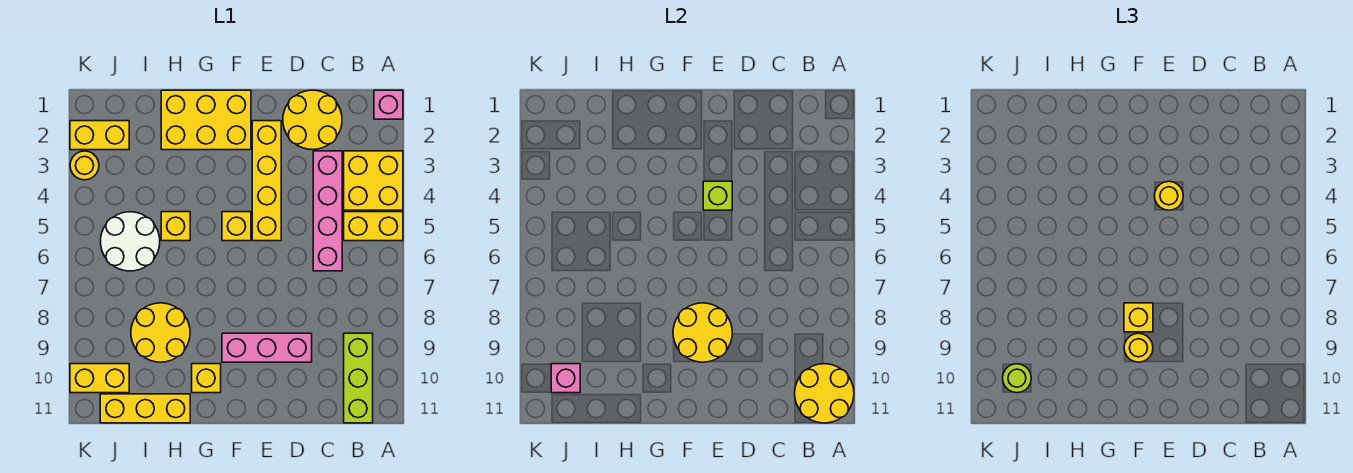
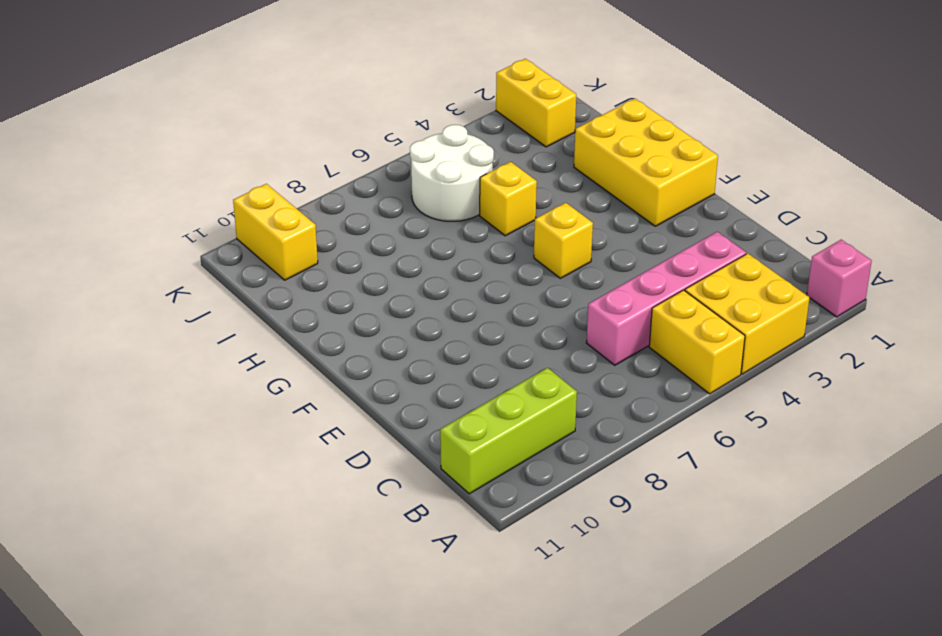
none -> yellow round brick C1:D2 level 1
none -> pink brick D9:F9 level 1
none -> yellow brick E2:E5 level 1

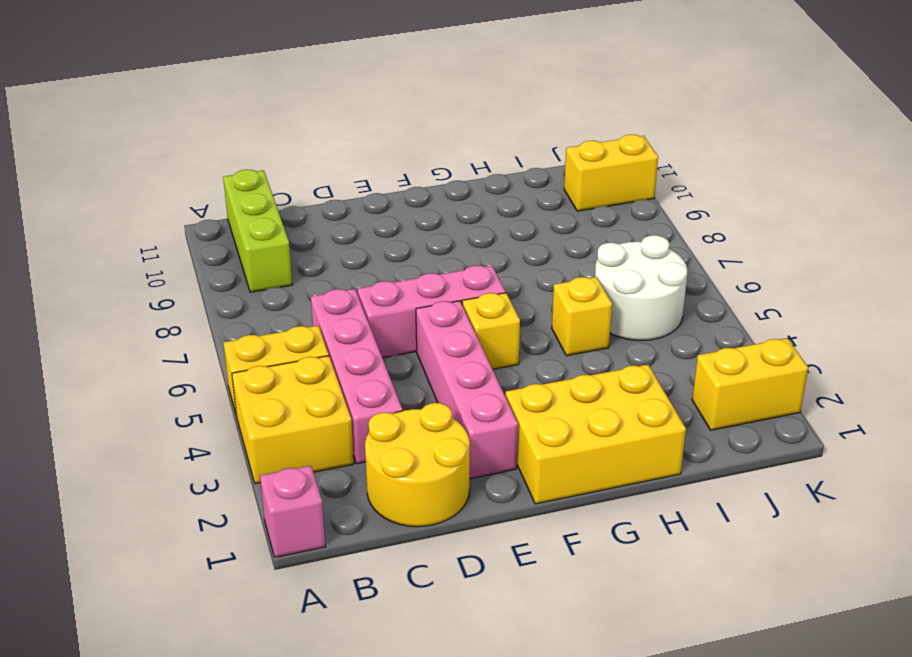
pink brick D6:F6 level 1 -> pink brick D9:F9 level 1
pink brick E2:E5 level 1 -> yellow brick E2:E5 level 1
none -> yellow brick G10 level 1
none -> yellow round brick H8:I9 level 1
none -> yellow brick H11:J11 level 1

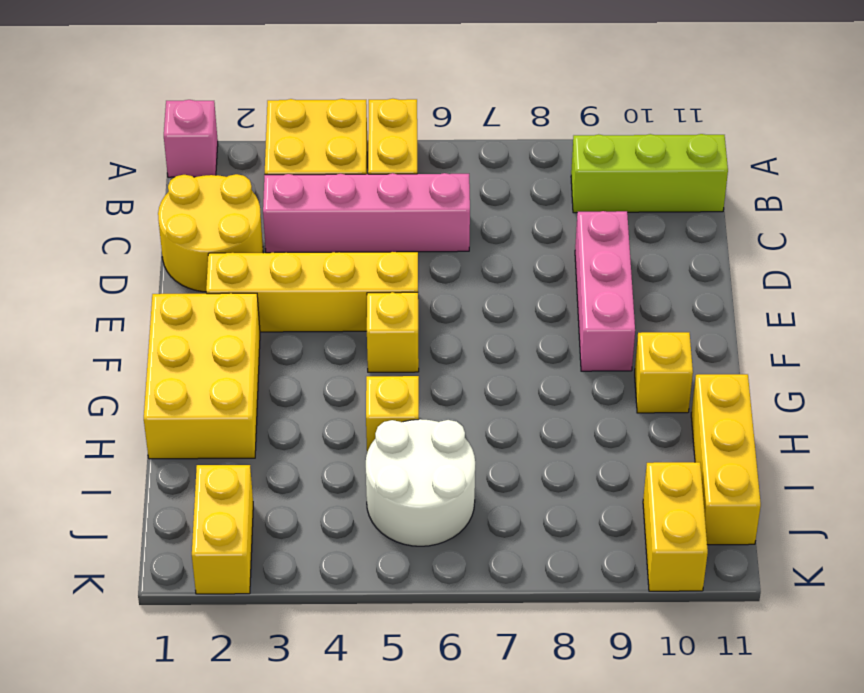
none -> yellow round brick H8:I9 level 1
none -> yellow round brick K3 level 1
none -> yellow round brick A10:B11 level 2

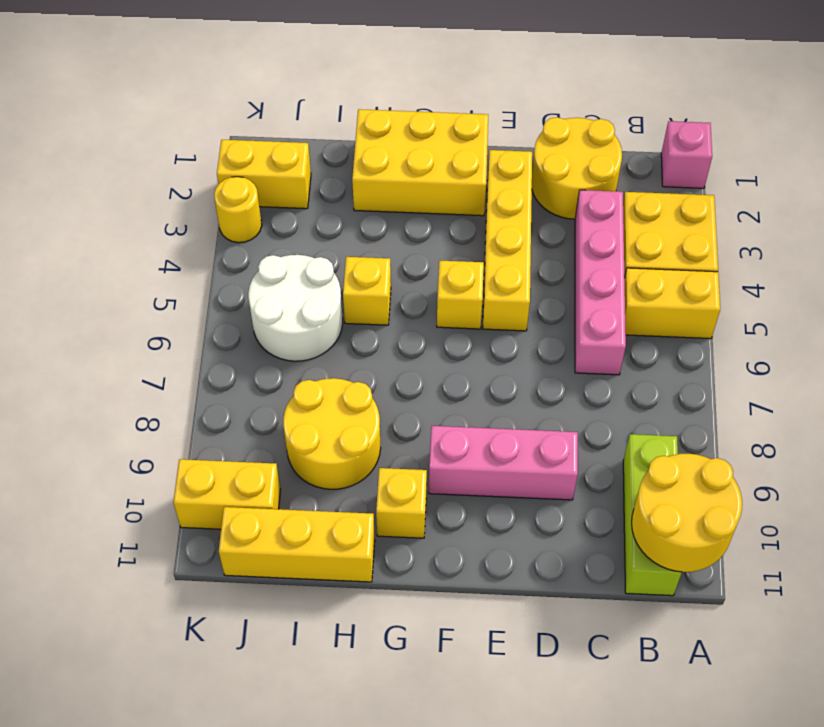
none -> lime brick E4 level 2
none -> yellow round brick E8:F9 level 2
none -> pink brick J10 level 2

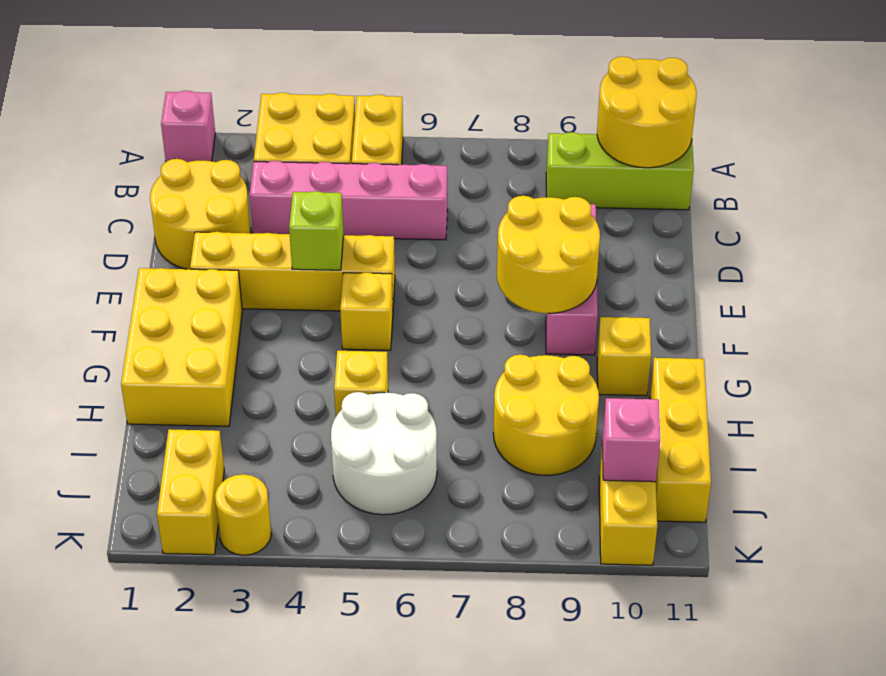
none -> yellow round brick E4 level 3
none -> yellow brick F8 level 3
none -> yellow round brick F9 level 3

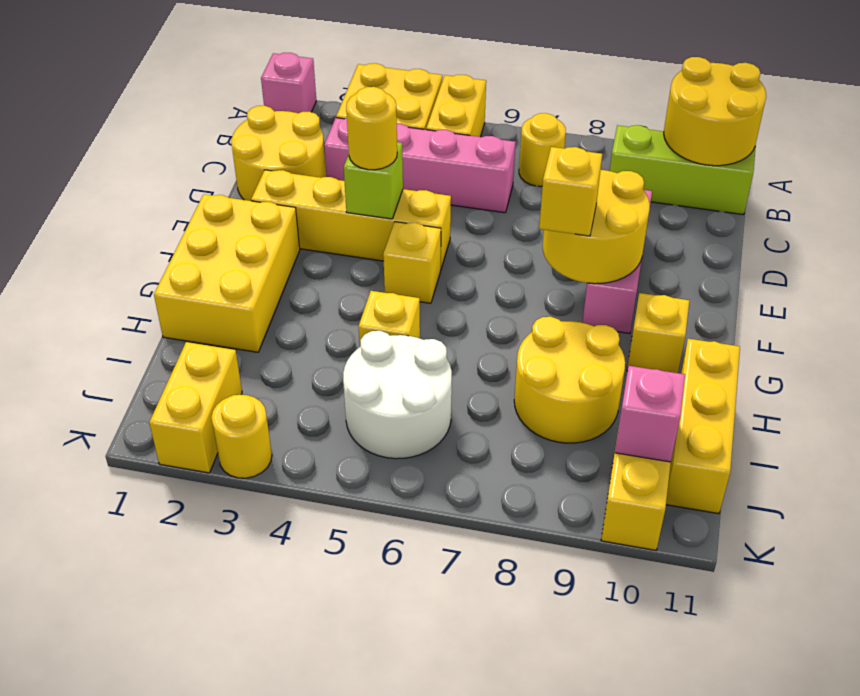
yellow round brick B7 level 1 -> yellow round brick F9 level 3
none -> lime round brick J10 level 3

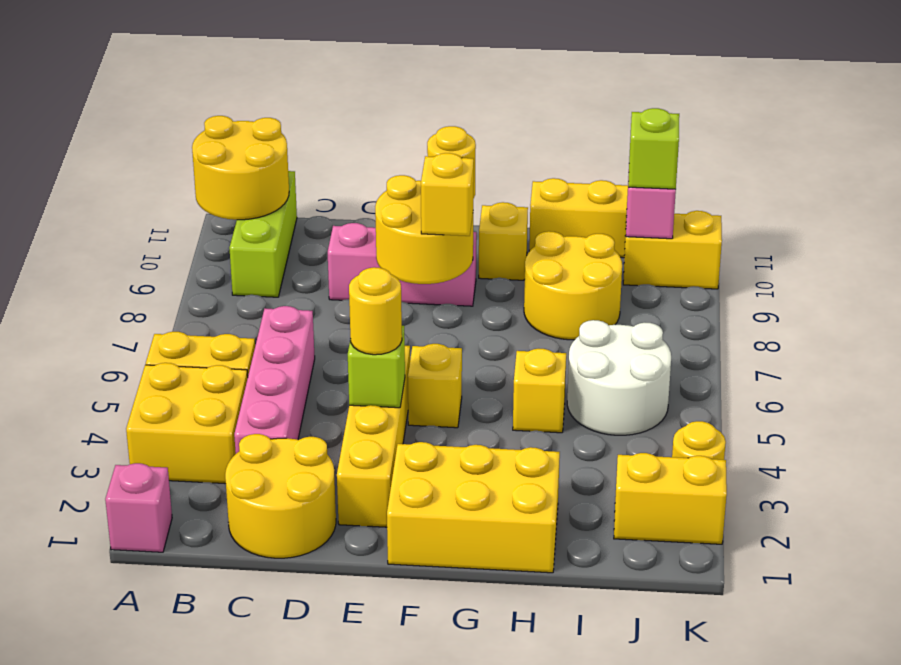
lime brick J10 level 3 -> lime round brick J10 level 3

